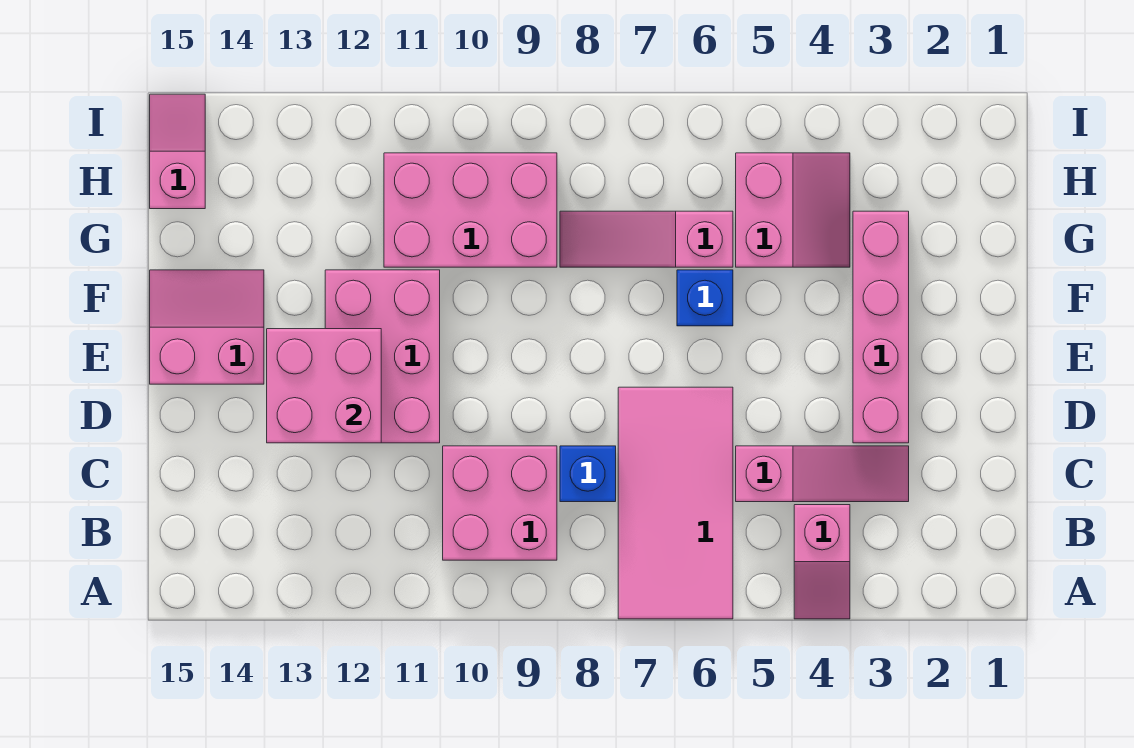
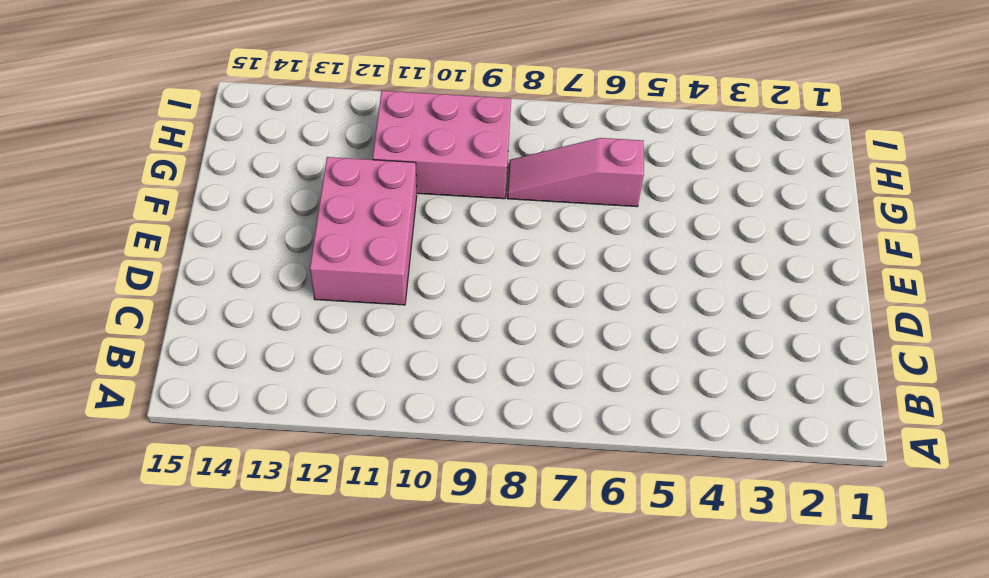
none -> pink slope A4:B4 level 1 top B
none -> pink tile A6:D7 level 1
none -> pink brick B9:C10 level 1

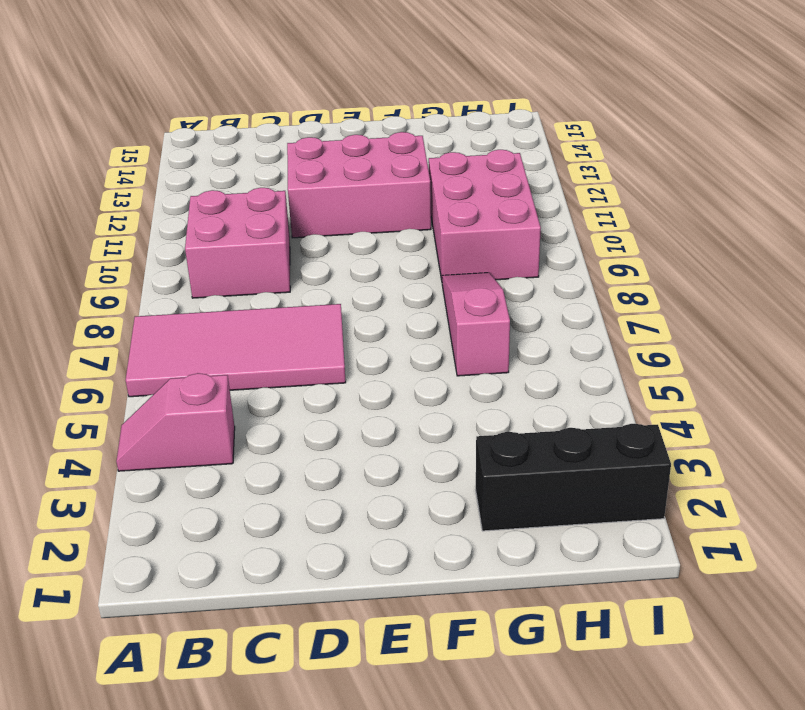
black brick G2:I2 level 1 -> none
none -> pink slope C3:C5 level 1 top 5
none -> blue brick C8 level 1
none -> pink brick D3:G3 level 1

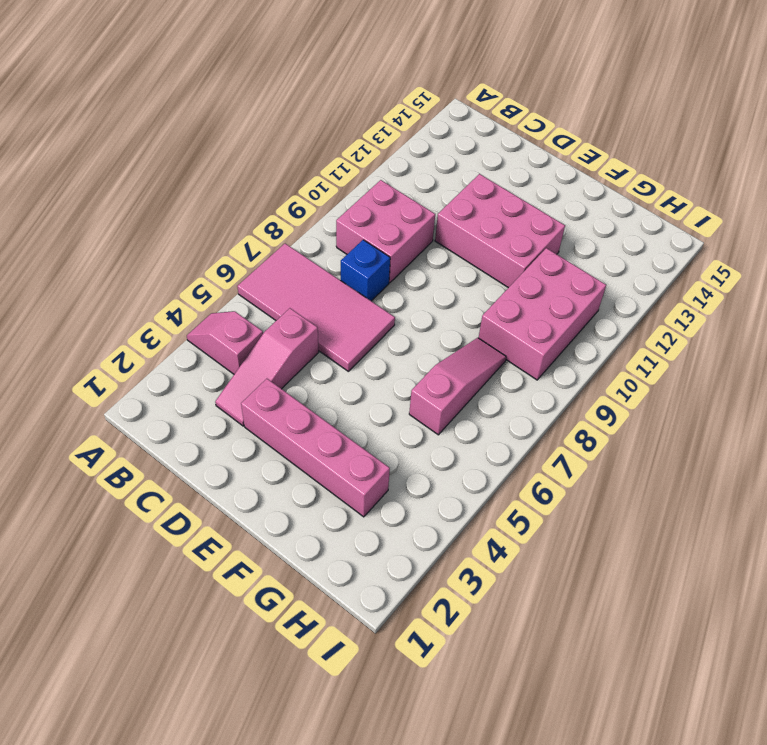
none -> pink slope E14:F15 level 1 top E
none -> blue brick F6 level 1
none -> pink slope G4:H5 level 1 top 5

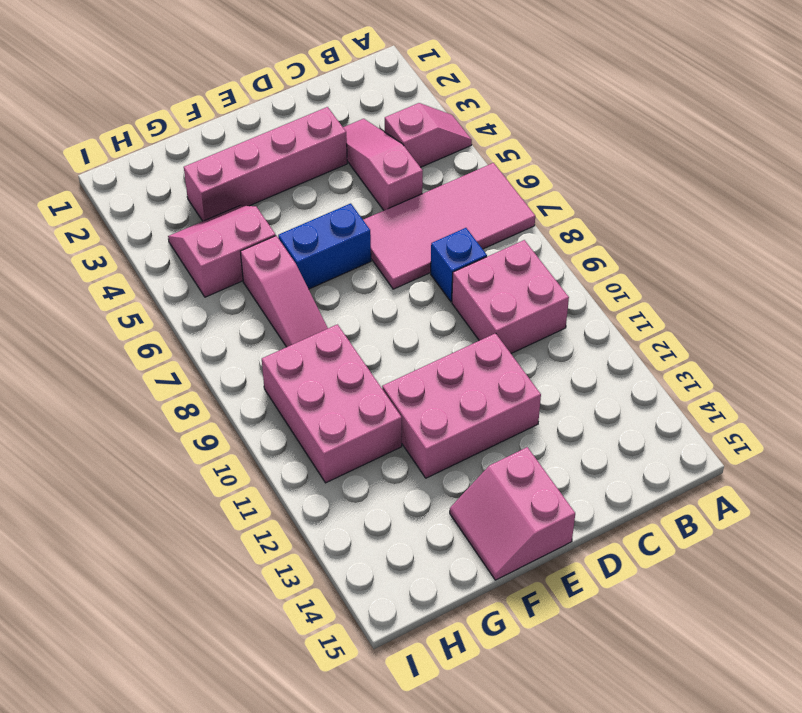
blue brick E6:F6 level 1 -> blue brick F6 level 1
none -> pink slope H15:I15 level 1 top H
none -> pink brick D12:E13 level 2

